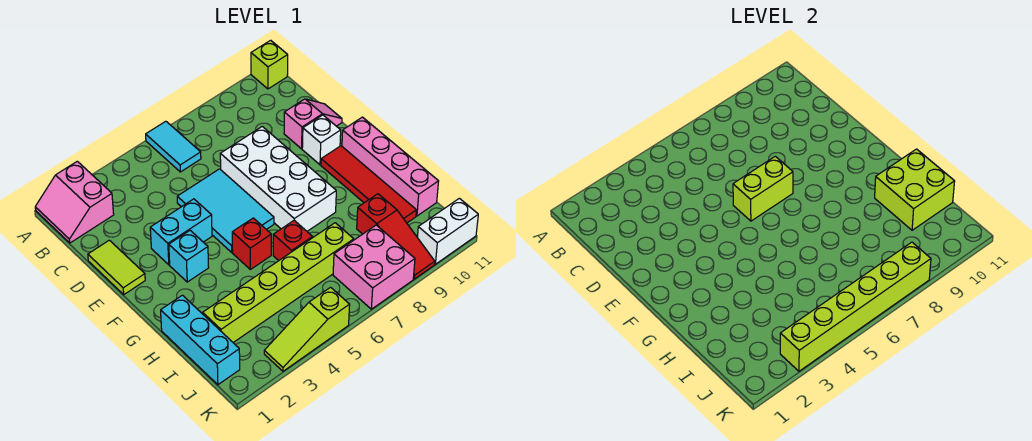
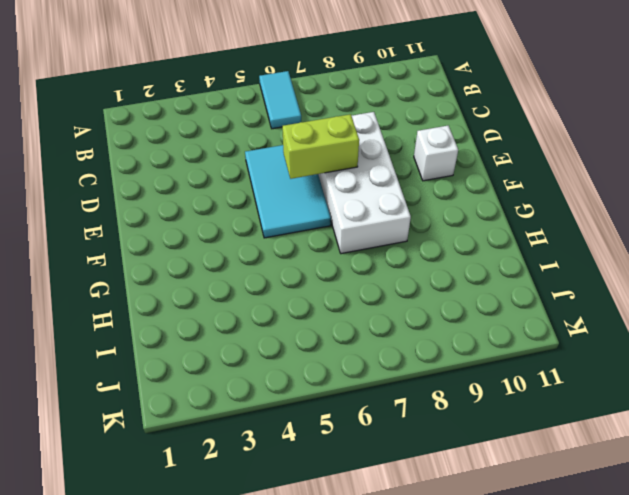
none -> pink slope A1:B2 level 1 top 2
none -> lime brick A11 level 1
none -> lime tile D1:E1 level 1

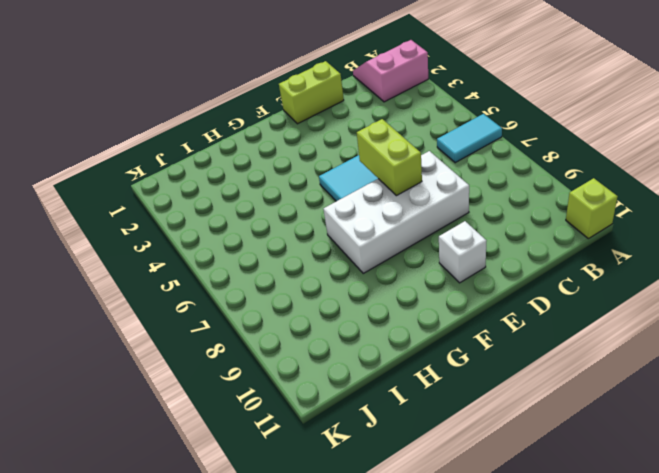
lime brick D1:E1 level 1 -> lime tile D1:E1 level 1
none -> pink slope D10:D11 level 1 top 10
none -> cyan brick E3:E4 level 1
none -> cyan brick F3 level 1

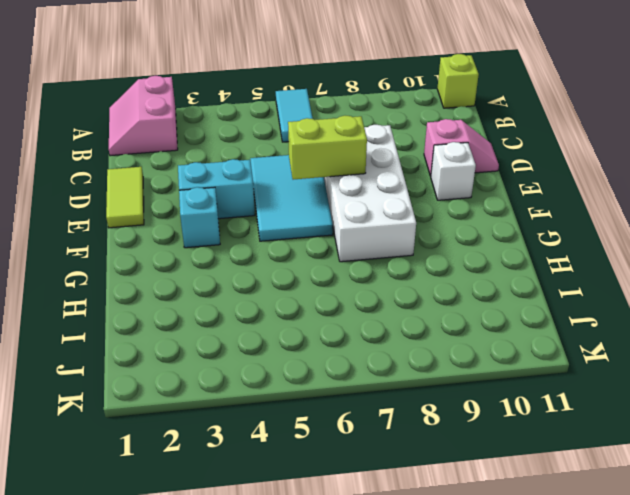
none -> red tile F10:I10 level 1
none -> pink brick F11:I11 level 1
none -> red brick G5 level 1

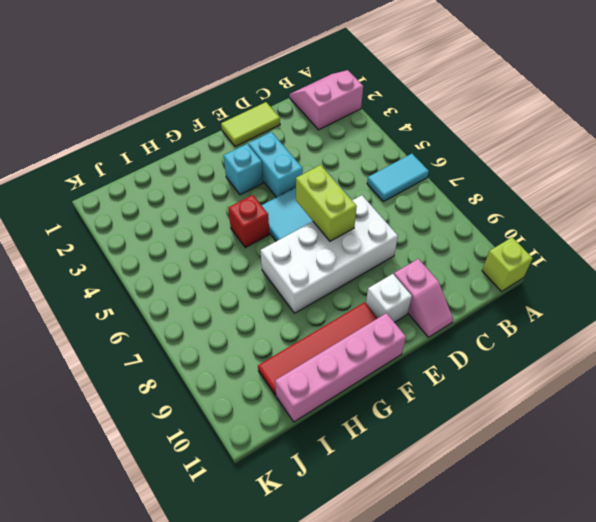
none -> cyan brick H1:J1 level 1
none -> red brick H6 level 1
none -> lime brick I2:I7 level 1

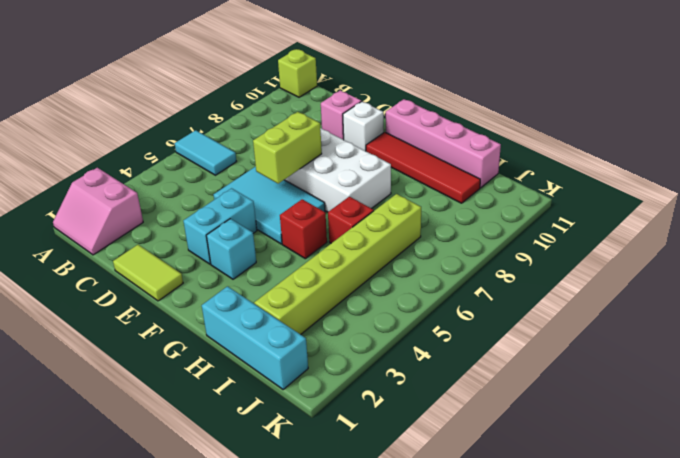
none -> red slope I9:K9 level 1 top I
none -> pink brick J7:K8 level 1
none -> lime slope K3:K5 level 1 top 5

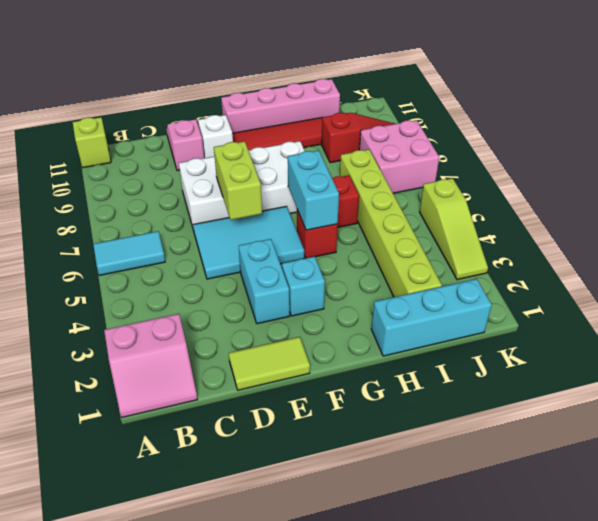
cyan brick G5:G6 level 2 -> none
none -> white brick K10:K11 level 1
none -> lime brick H10:I11 level 2
none -> lime brick K3:K8 level 2

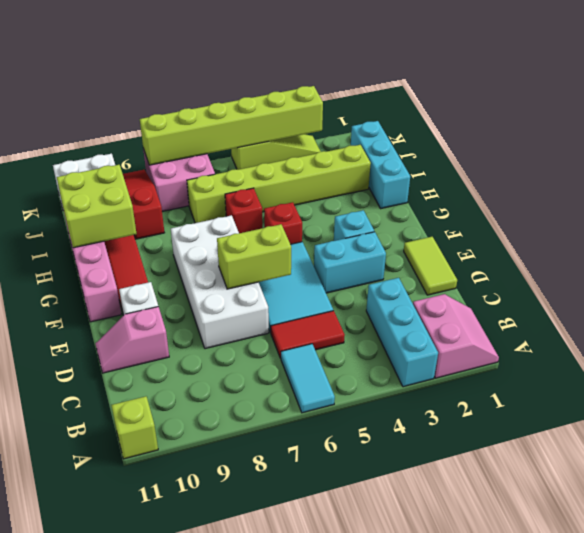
cyan brick A3:C3 level 1 -> none
red tile C5:C6 level 1 -> none

